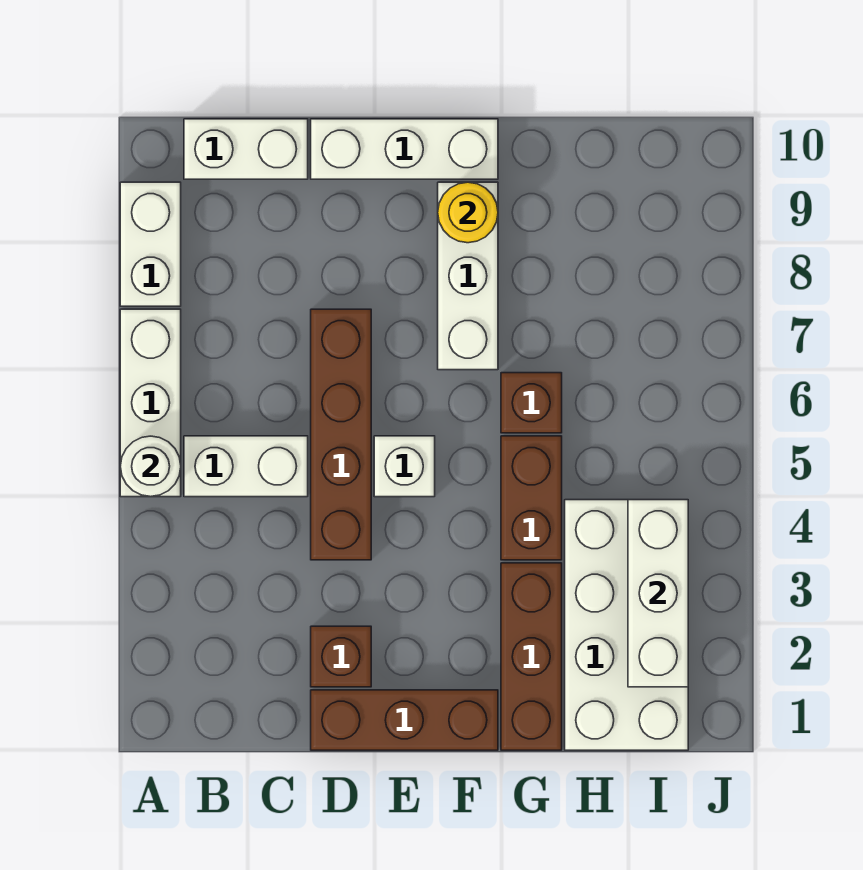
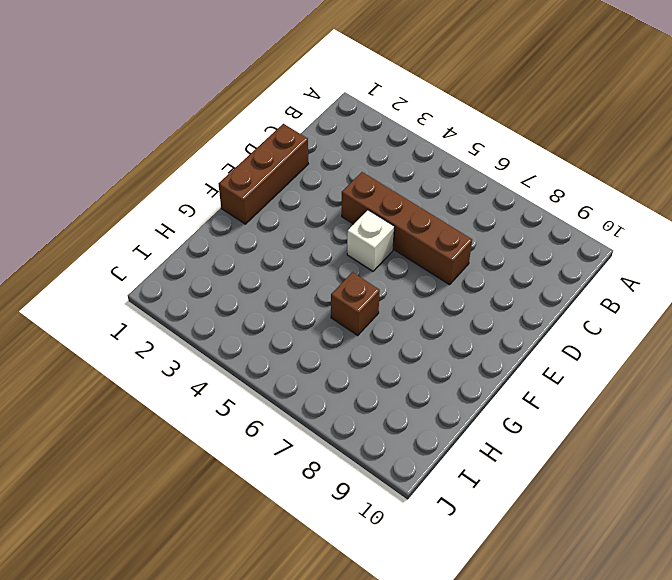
none -> white brick A5:A7 level 1
none -> white brick A8:A9 level 1
none -> white brick B5:C5 level 1

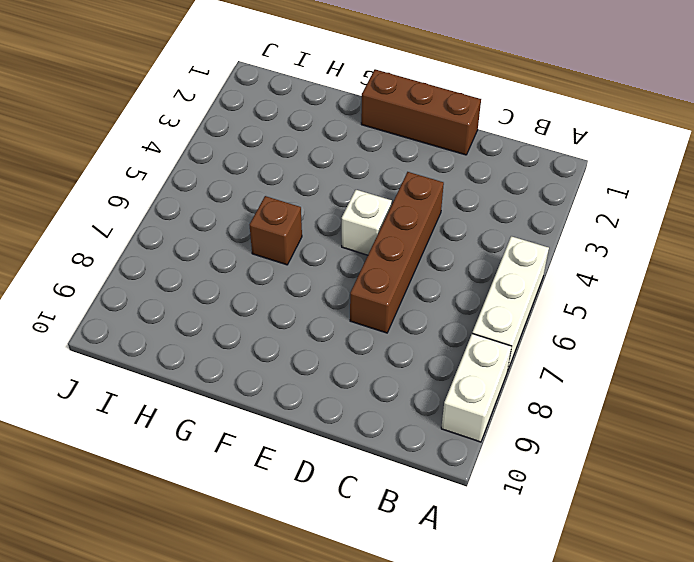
none -> white brick B5:C5 level 1
none -> white brick B10:C10 level 1
none -> brown brick D2 level 1

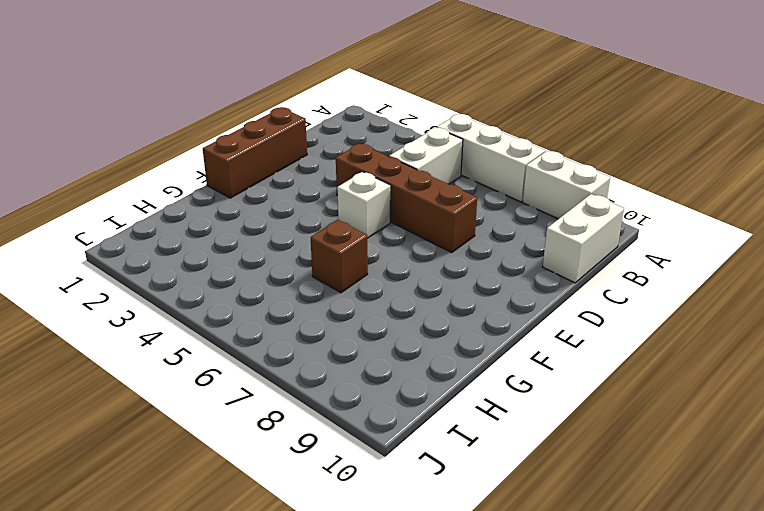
none -> brown brick D2 level 1
none -> white brick D10:F10 level 1
none -> white brick F7:F9 level 1

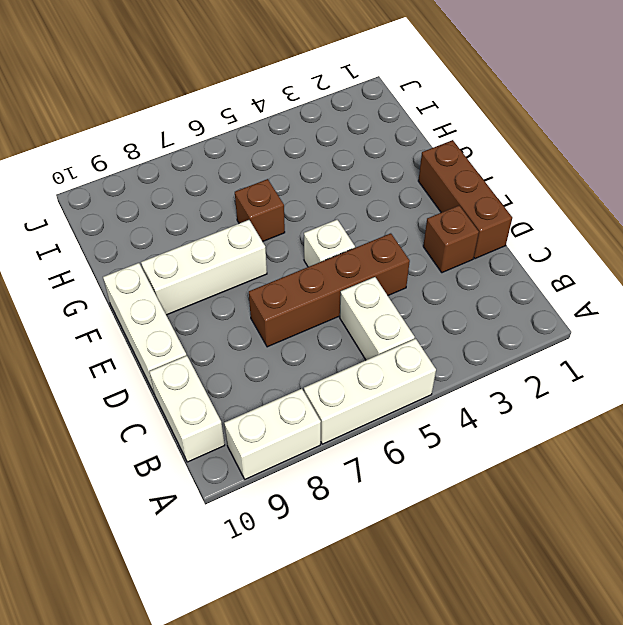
none -> brown brick G1:G3 level 1
none -> brown brick G4:G5 level 1
none -> white brick H1:I4 level 1

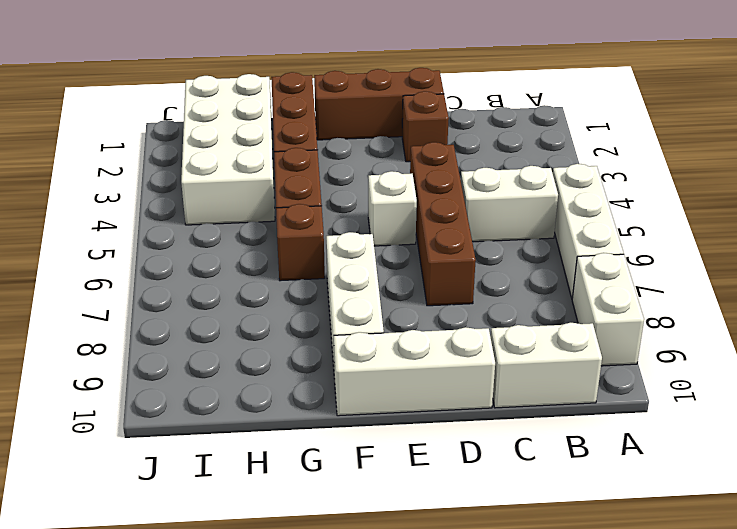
none -> white round brick A5 level 2
none -> yellow round brick F9 level 2
none -> white brick I2:I4 level 2

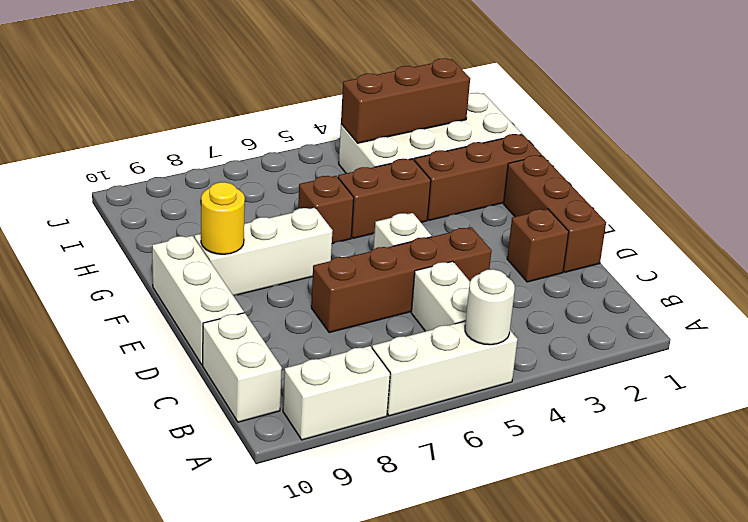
brown brick I2:I4 level 2 -> white brick I2:I4 level 2

